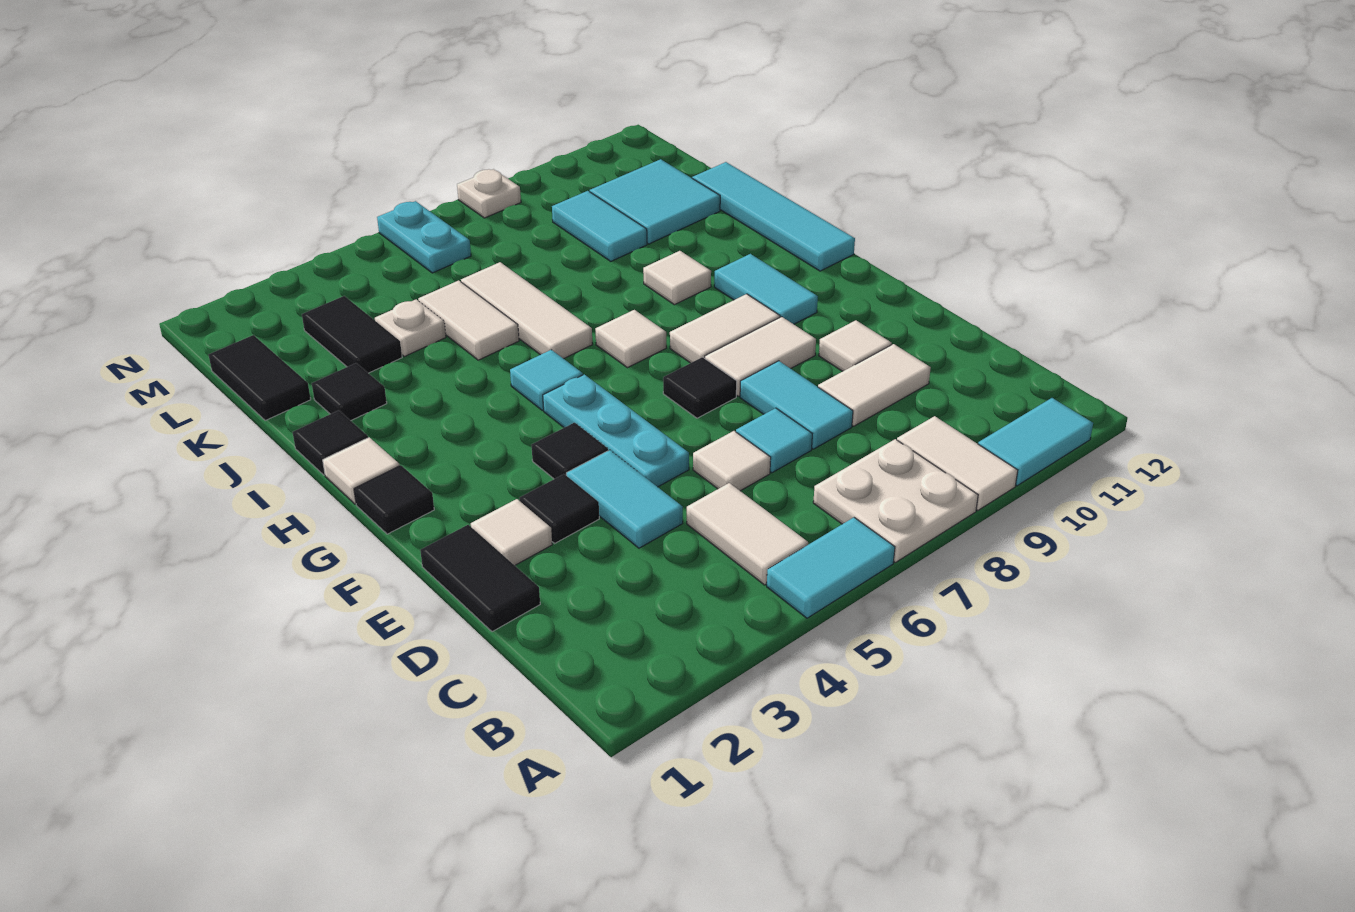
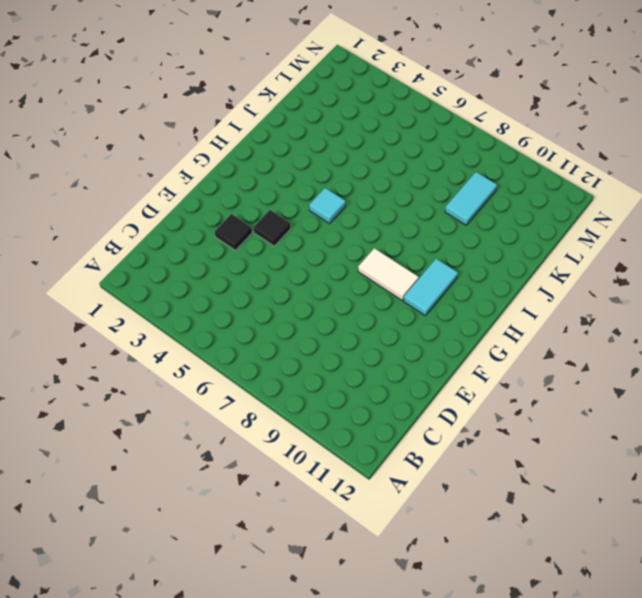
none -> cyan tile A5:A6 level 1
none -> white plate A7:B8 level 1
none -> white tile A9:B9 level 1
none -> cyan tile A10:A11 level 1

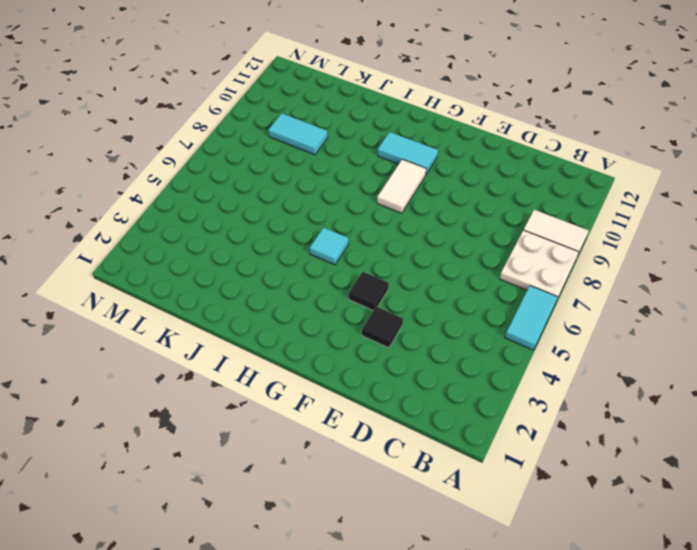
none -> cyan tile A10:A11 level 1
none -> white tile B5:C5 level 1
none -> black tile D1:E1 level 1
none -> cyan tile D4:E4 level 1

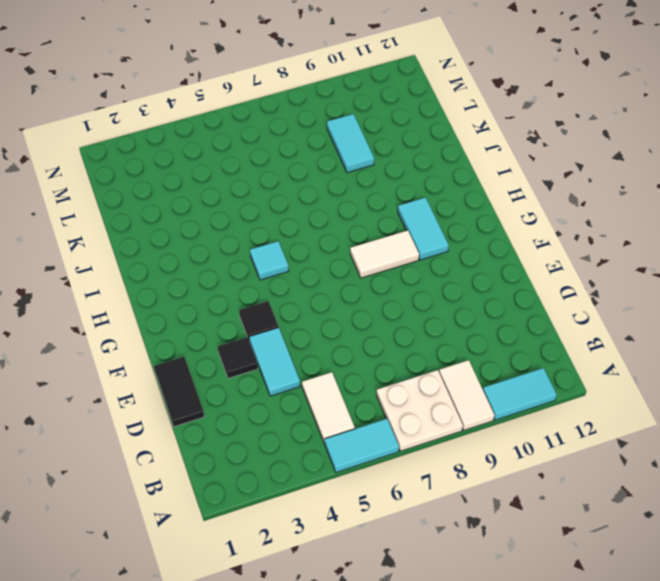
none -> white tile D6 level 1
none -> cyan tile D7 level 1
none -> cyan tile D8:E8 level 1
none -> white tile D9:D10 level 1

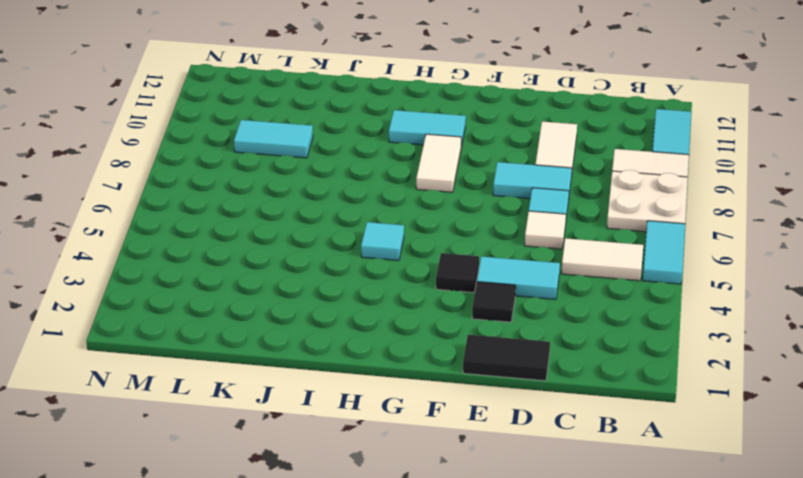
none -> white tile E2 level 1
none -> cyan plate E5:G5 level 1
none -> white tile E10 level 1
none -> black tile F7 level 1

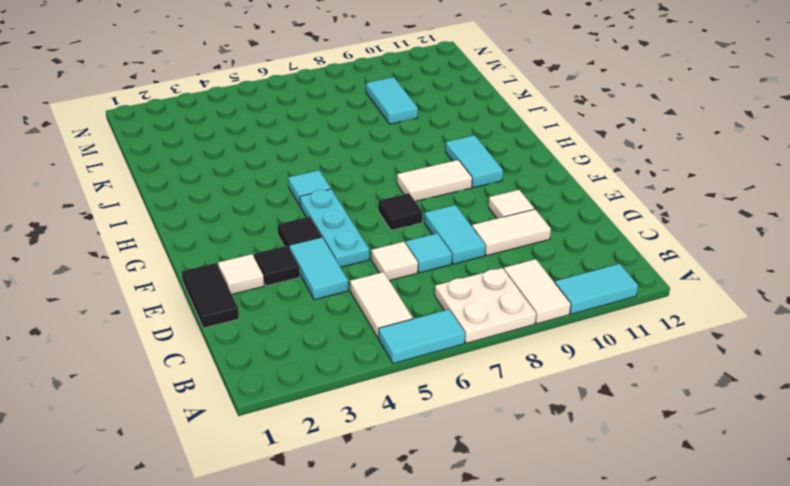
none -> white tile F8:F9 level 1
none -> black tile G1 level 1
none -> white tile H1 level 1
none -> white tile H7 level 1

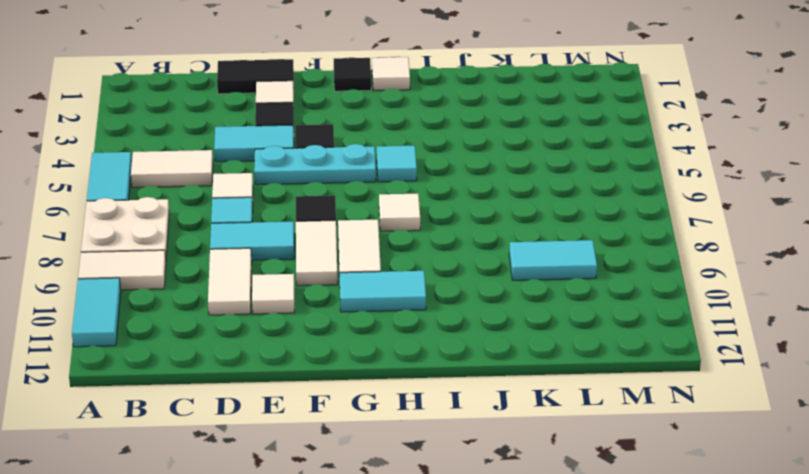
none -> cyan tile H12:K12 level 1
none -> black tile I1 level 1
none -> white tile I6:K6 level 1
none -> white tile I9 level 1

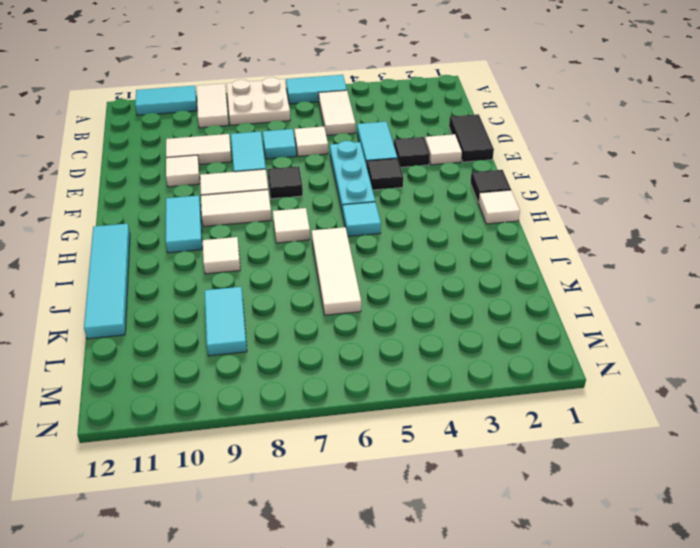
none -> black tile I1 level 1
none -> black tile J2 level 1
none -> white tile J5:K5 level 1
none -> black tile K1:L1 level 1

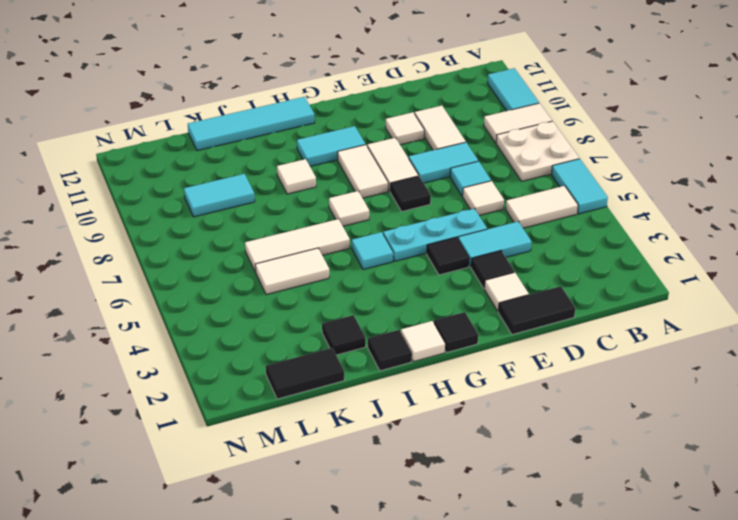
none -> black tile K3:L3 level 1
none -> white plate K4 level 1
none -> cyan tile K10:L11 level 1
none -> cyan plate M6:N6 level 1

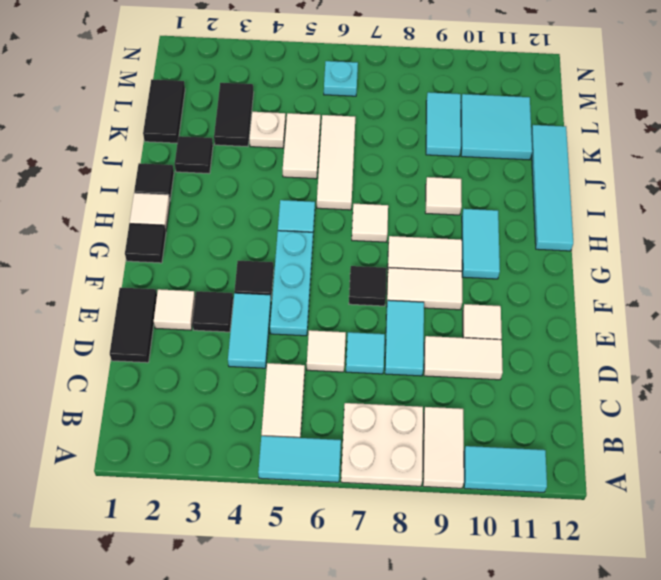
cyan plate M6 level 1 -> cyan plate M6:N6 level 1
none -> white plate N8 level 1

